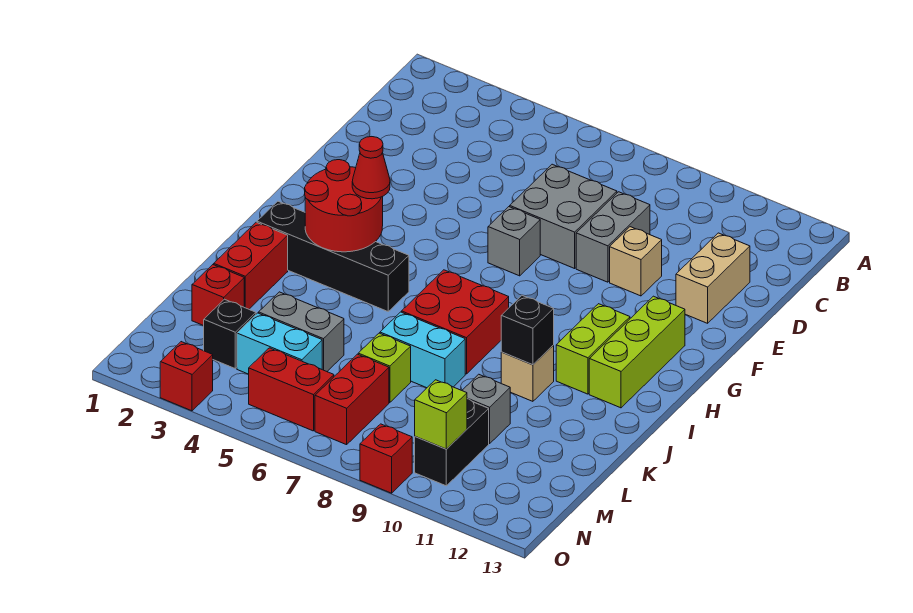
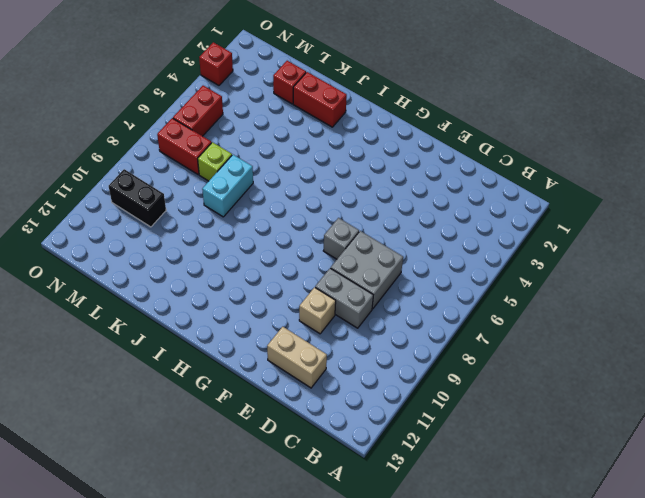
none -> lime brick G12:I12 level 1
none -> lime brick H11:I11 level 1
none -> black brick I2:I5 level 1

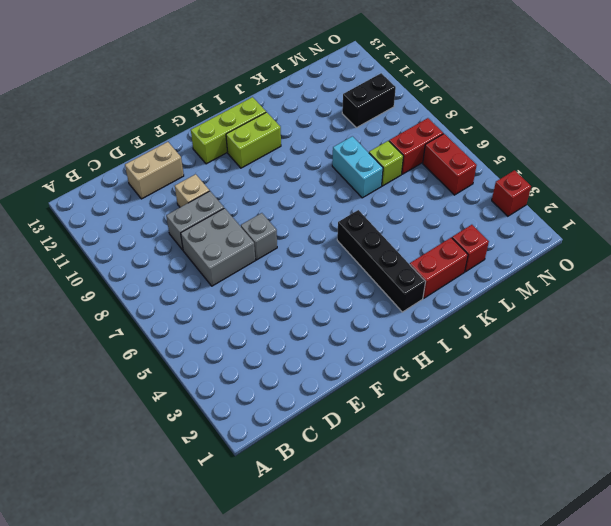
none -> red brick I7:J8 level 1
none -> tan brick J10 level 1
none -> grey brick L4:L5 level 1

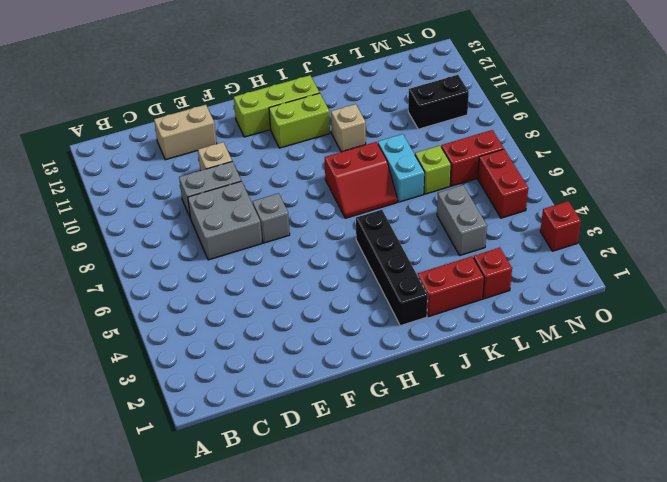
red slope I7:J8 level 1 top 8 -> red brick I7:J8 level 1
none -> grey brick L10 level 1
none -> black brick M3 level 1
none -> cyan brick M4:M5 level 1

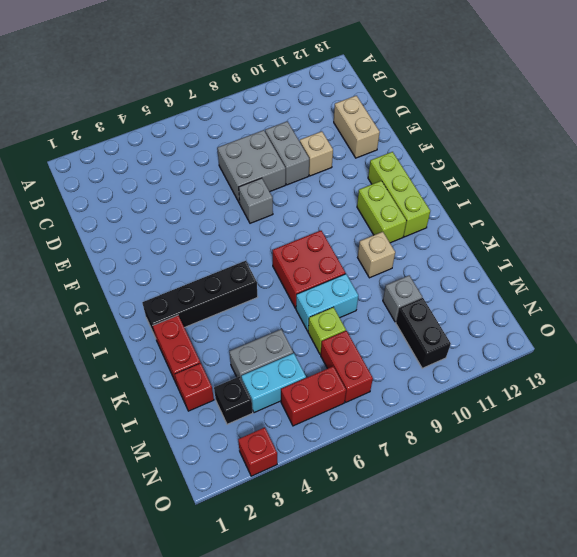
none -> red brick O9 level 1
none -> red round brick H3:I4 level 2
none -> black brick J10 level 2

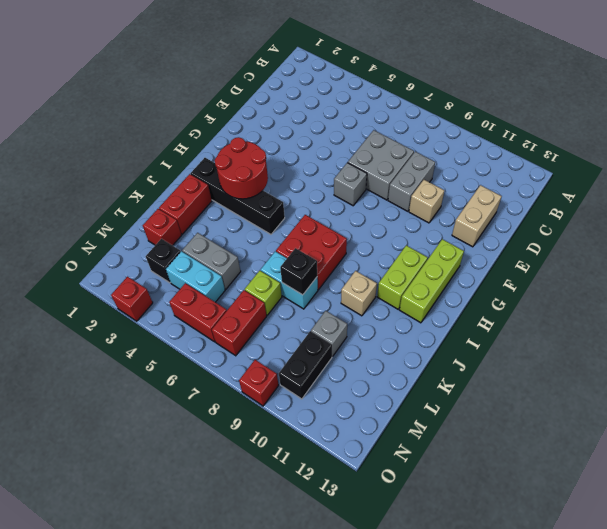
black brick K8 level 2 -> black brick J10 level 2
none -> lime brick N10 level 2
none -> red cone H4 level 3

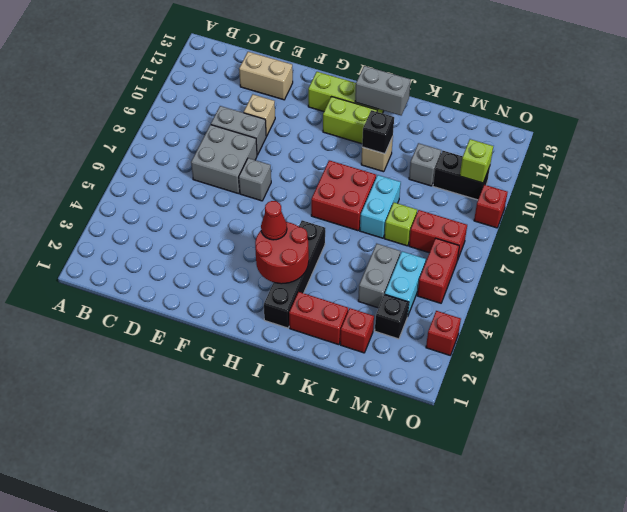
grey brick I12:J12 level 2 -> none

